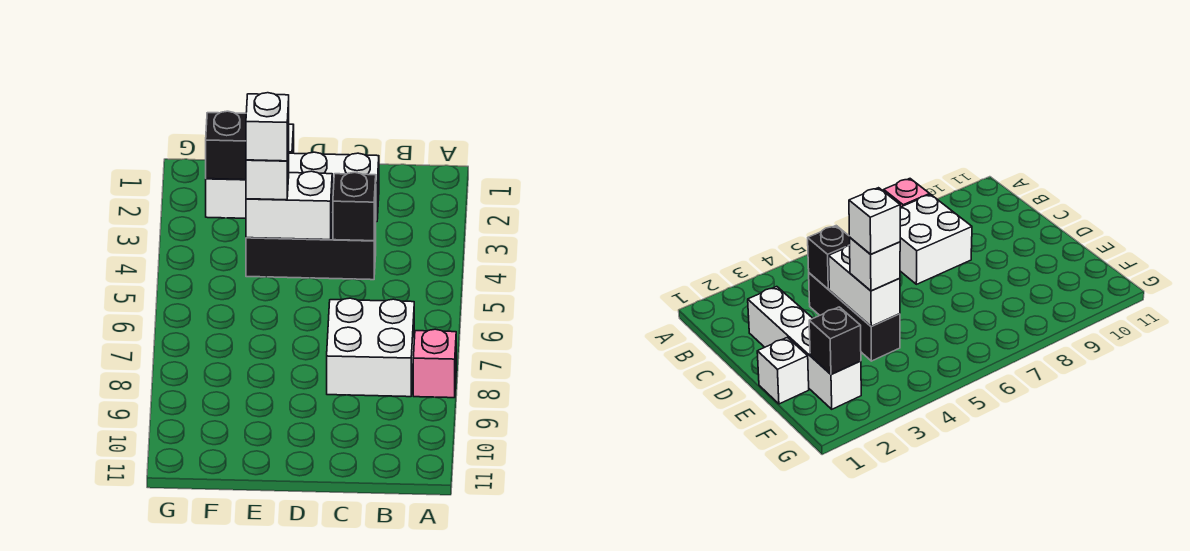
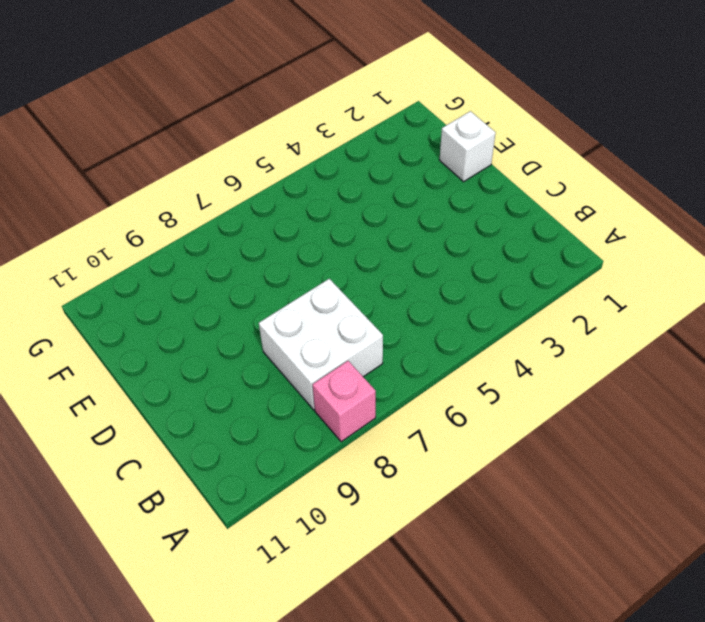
none -> white brick C2:F2 level 1
none -> black brick C4:E4 level 1

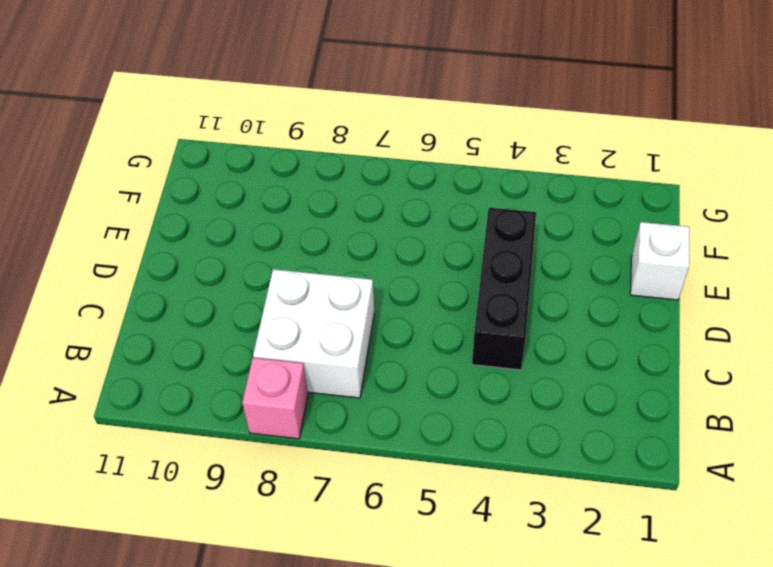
none -> white brick C2:F2 level 1
none -> black brick C4 level 2

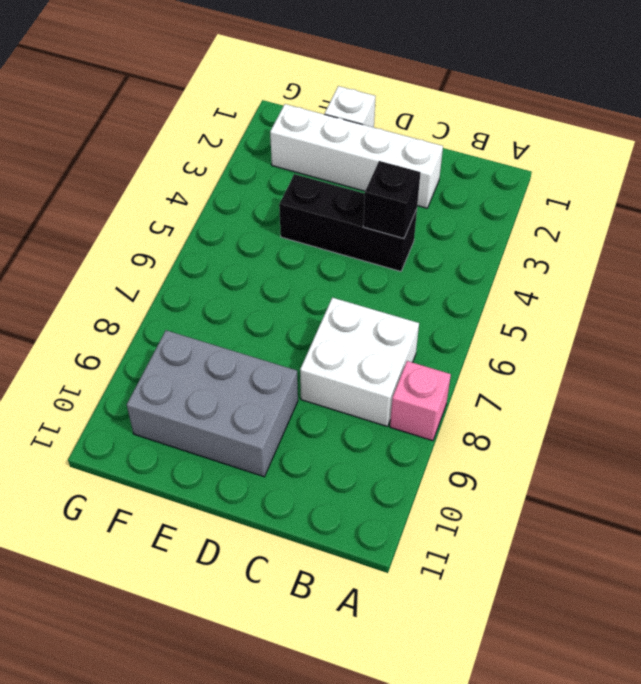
grey brick D9:F10 level 1 -> none
none -> white brick D4:E4 level 2
none -> black brick F2 level 2

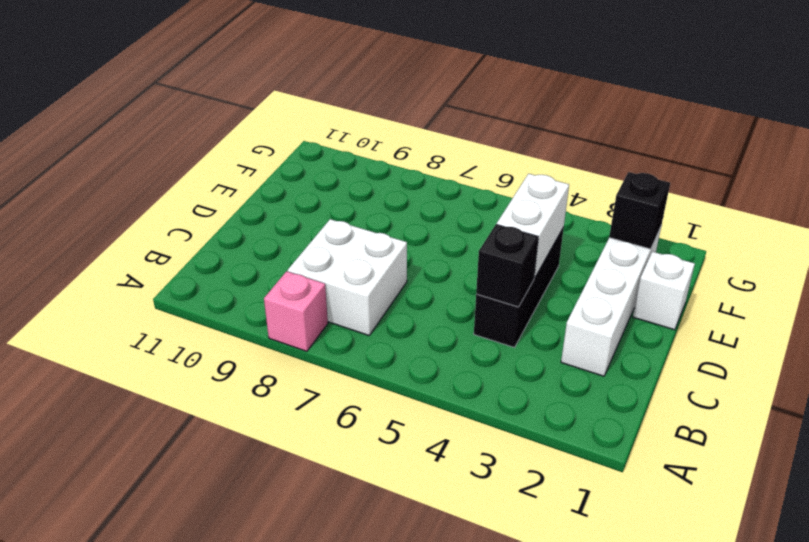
none -> white brick E4 level 3
none -> white brick E4 level 4

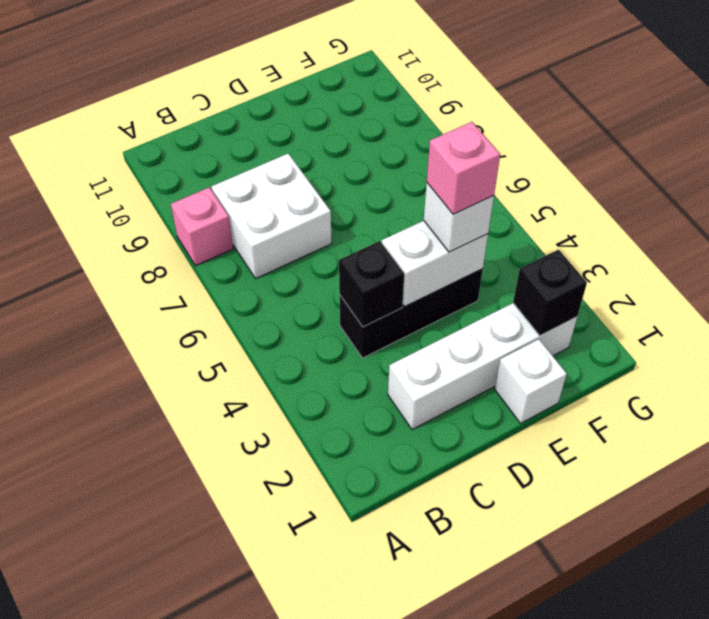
pink brick E4 level 4 -> white brick E4 level 4

